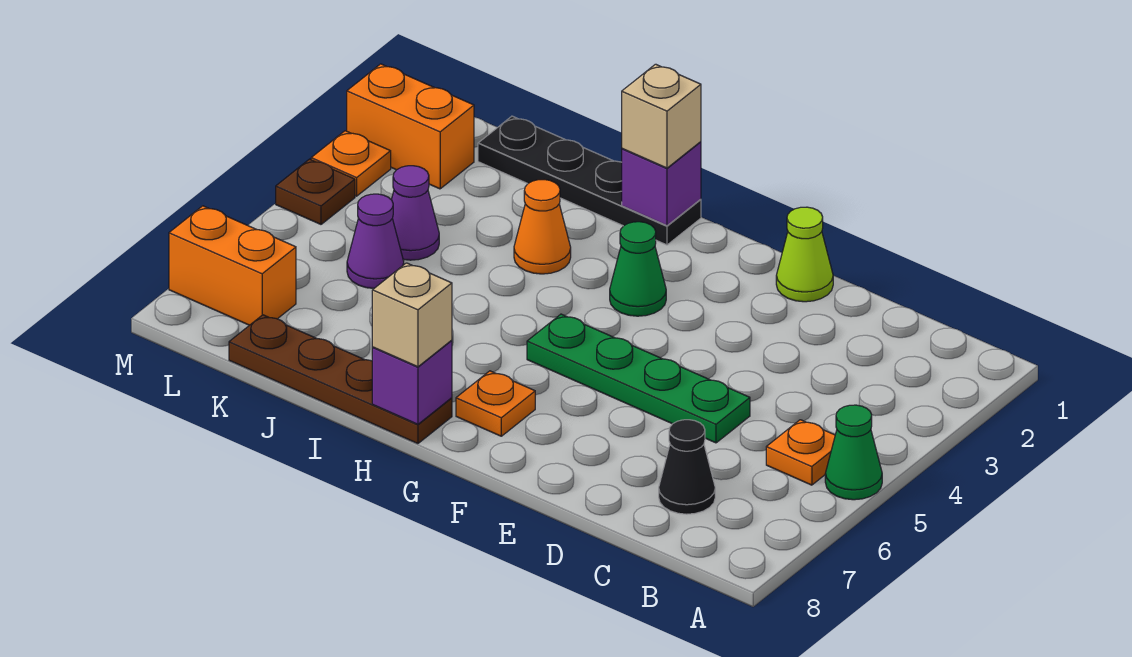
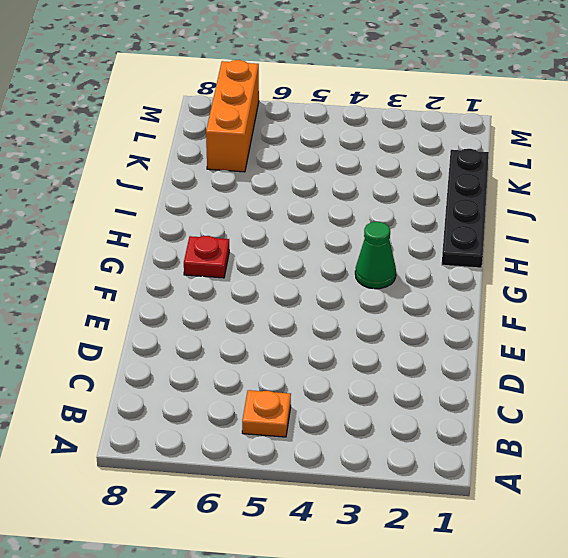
red plate G7 level 1 -> orange plate G7 level 1
orange brick K7:M7 level 1 -> orange brick L7:M7 level 1
none -> green cone A5 level 1
none -> black cone C7 level 1
none -> green plate D5:G5 level 1

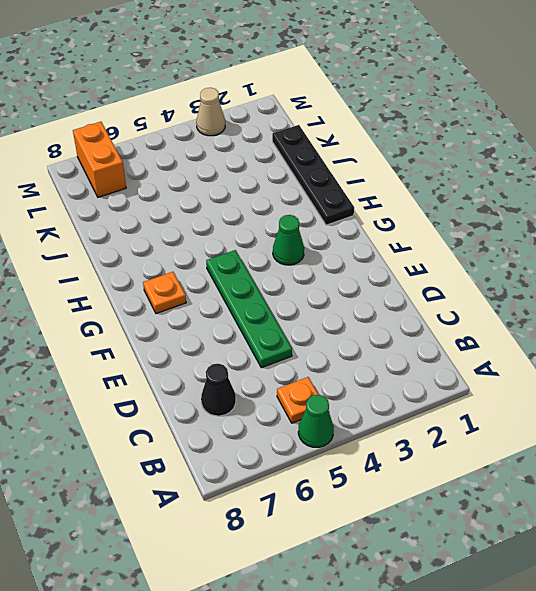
tan cone M3 level 1 -> orange plate M3 level 1
none -> lime cone E1 level 1
none -> brown plate H8:K8 level 1
none -> orange cone I3 level 1

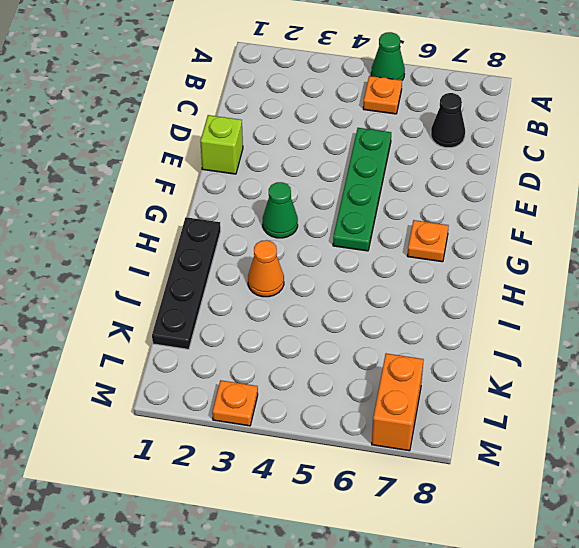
lime brick E1 level 1 -> lime cone E1 level 1
none -> brown plate H8:K8 level 1
none -> purple cone K4 level 1
none -> purple cone K5 level 1

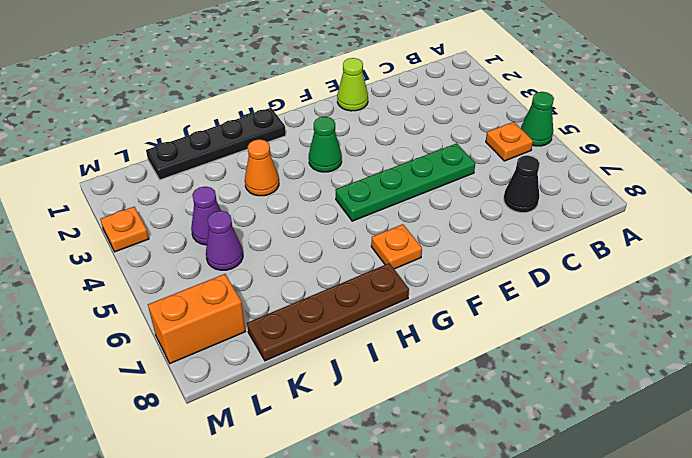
none -> orange brick L2:M2 level 1
none -> brown plate M4 level 1
none -> purple brick H1 level 2

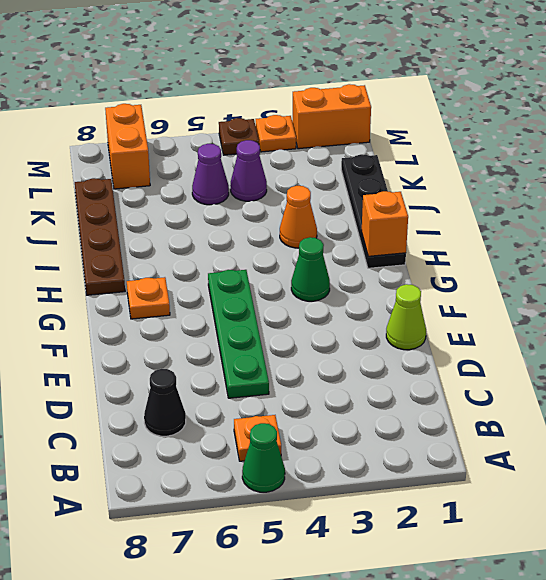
orange brick H1 level 2 -> purple brick H1 level 2
orange brick M1:M2 level 1 -> orange brick L2:M2 level 1
none -> purple brick H8 level 2
none -> tan brick H1 level 3
none -> tan brick H8 level 3

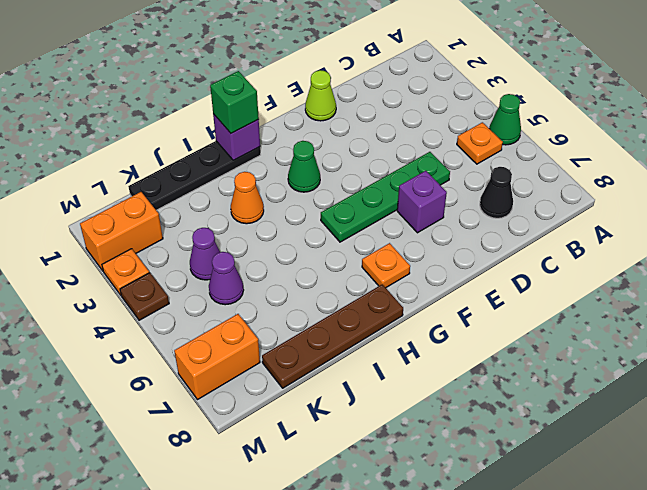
purple brick E6 level 1 -> purple brick H8 level 2
green brick H1 level 3 -> tan brick H1 level 3
none -> tan brick H8 level 3

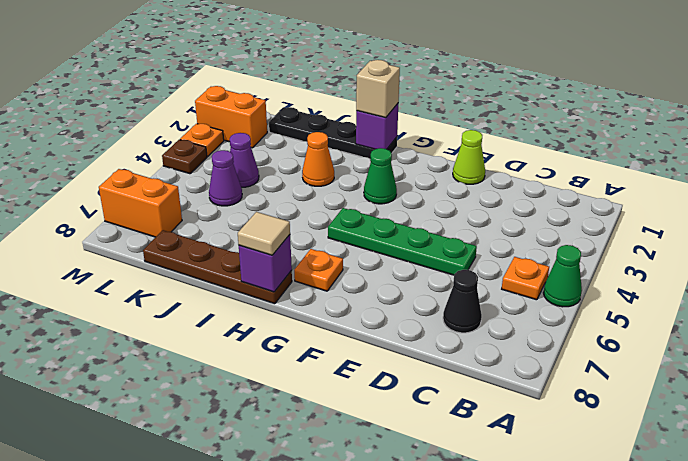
tan tile H8 level 3 -> tan brick H8 level 3

